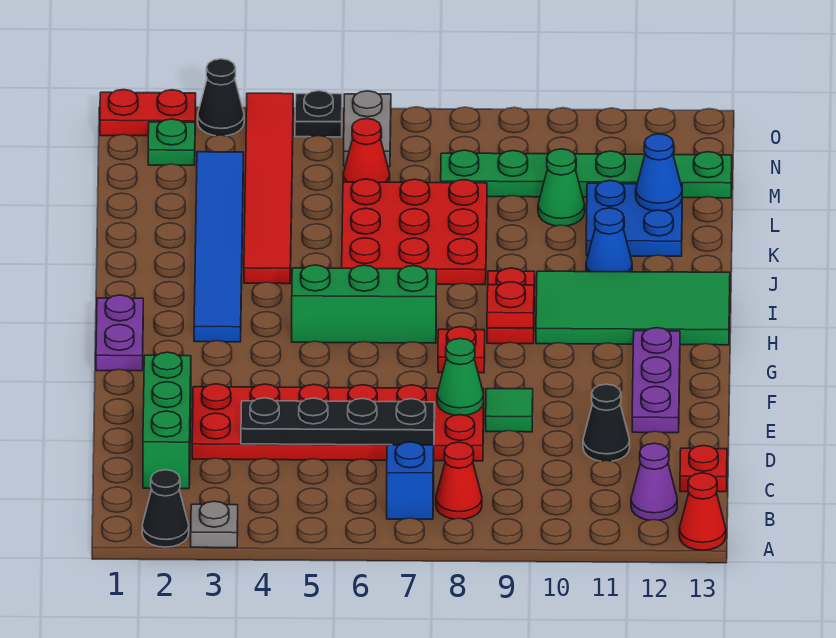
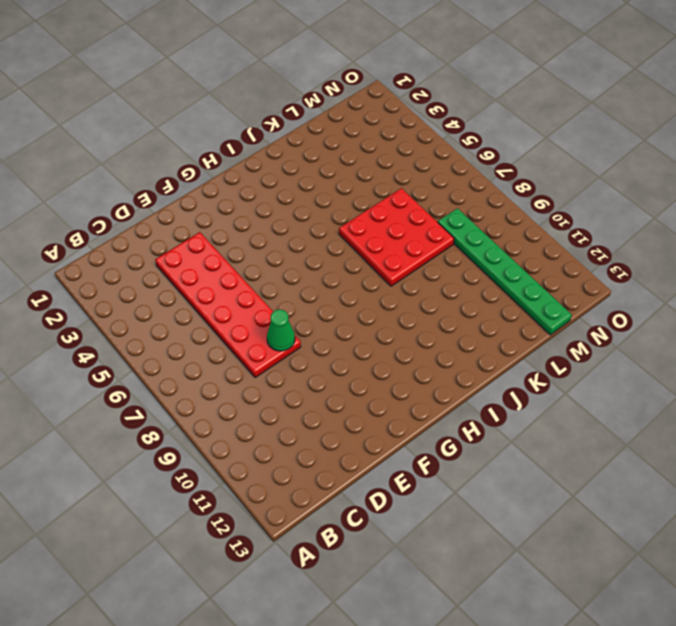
none -> black cone A2 level 1
none -> grey plate A3 level 1
none -> red cone A13 level 1
none -> blue brick B7 level 1

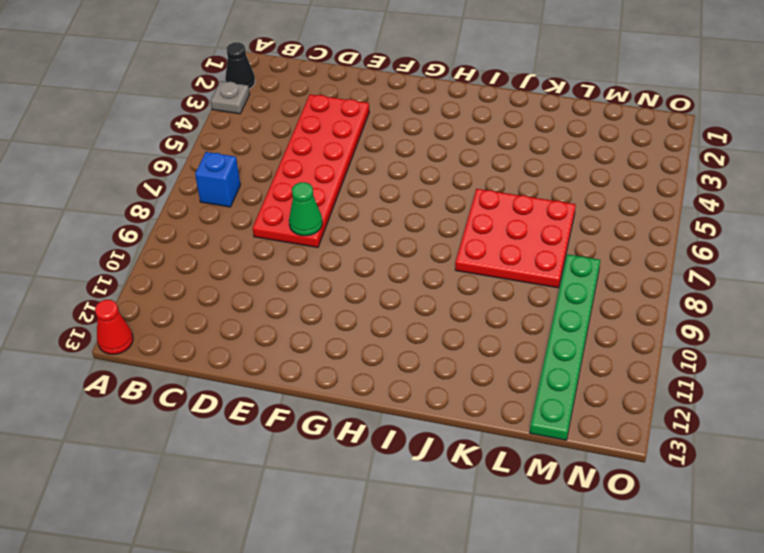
none -> red cone B8 level 1
none -> purple cone B12 level 1
none -> green brick C2:E2 level 1
none -> red plate C13 level 1

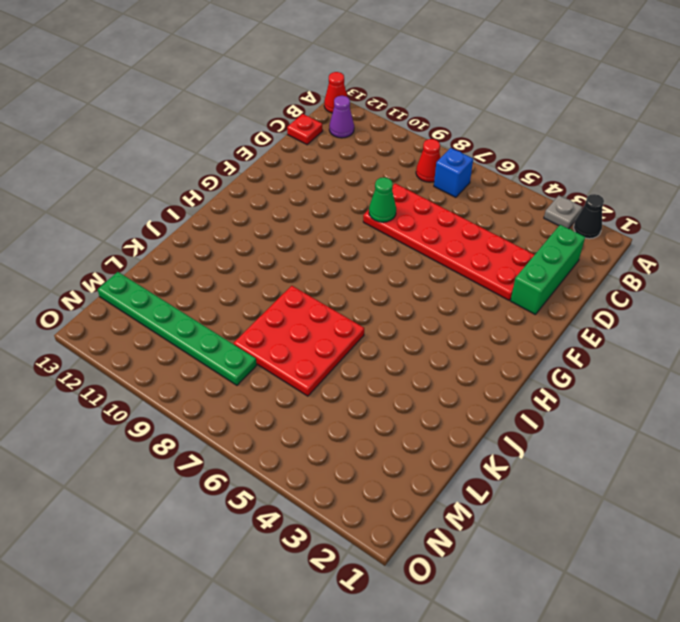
none -> black cone D11 level 1
none -> green tile E9 level 1
none -> purple plate E12:G12 level 1
none -> purple plate G1:H1 level 1

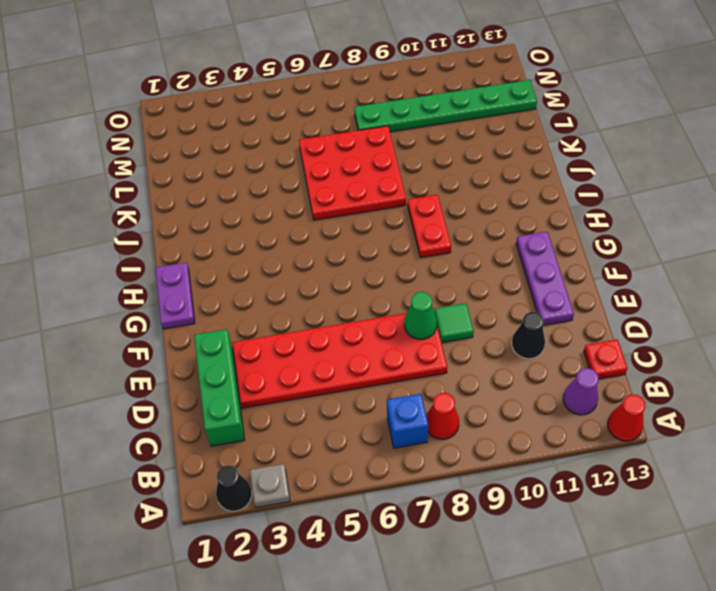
none -> red plate G8 level 1
none -> blue tile H3:M3 level 1
none -> green brick H5:H7 level 1
none -> green tile H10:I13 level 1

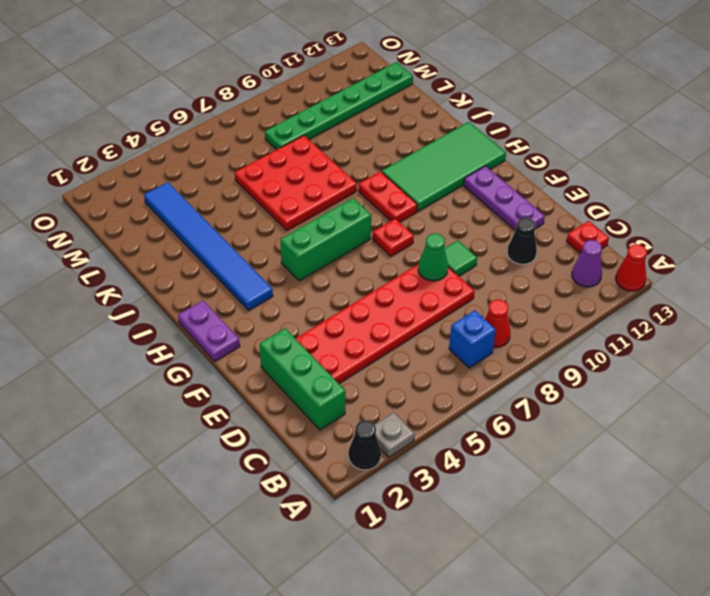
none -> red tile J4:O4 level 1
none -> blue cone J11 level 1
none -> blue plate K11:L12 level 1
none -> green cone L10 level 1

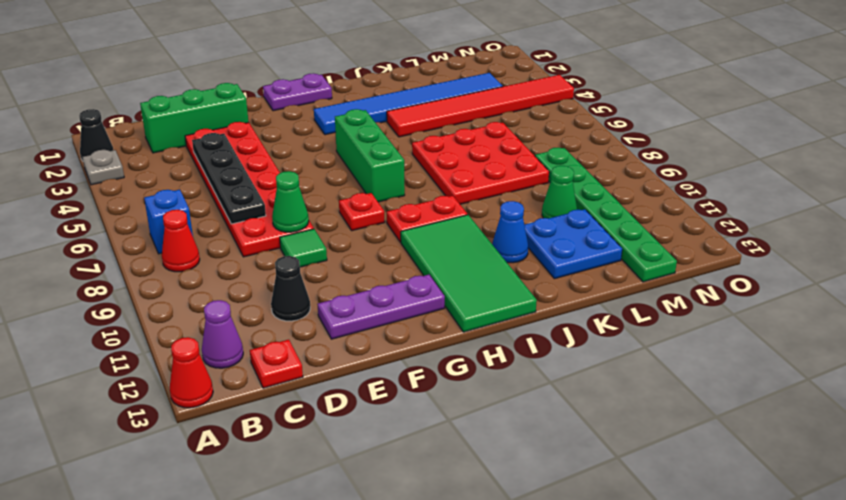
none -> red cone M6 level 1
none -> green plate N2 level 1
none -> grey plate N6:O6 level 1
none -> red plate O1:O2 level 1

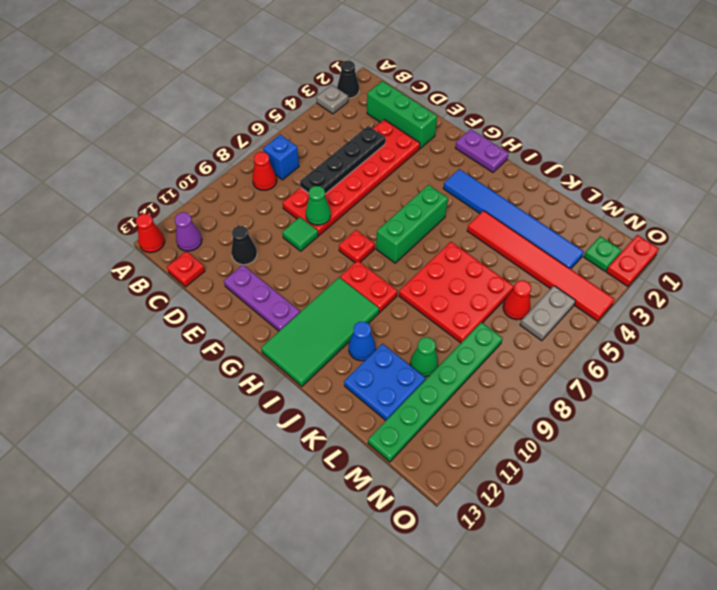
grey plate N5:N6 level 1 -> grey plate N6:O6 level 1
none -> black cone O3 level 1
none -> black plate O5 level 1
none -> red plate H9 level 2
none -> blue cone L12 level 2

